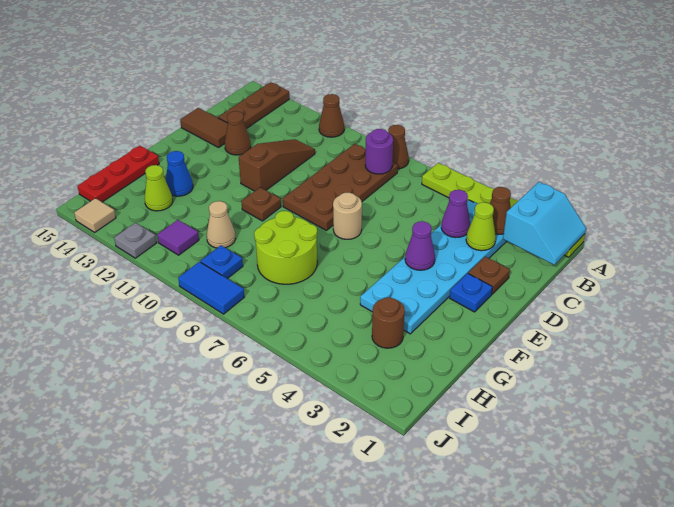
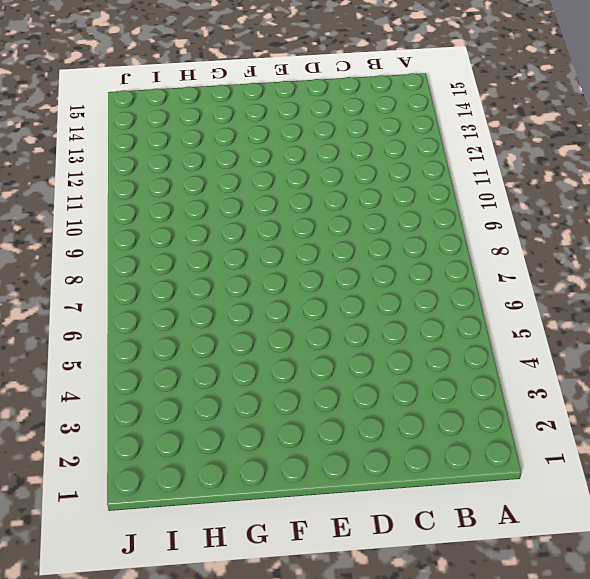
none -> lime plate A1:A6 level 1
none -> brown cone A8 level 1
none -> brown cone A11 level 1
none -> brown plate A14:C14 level 1

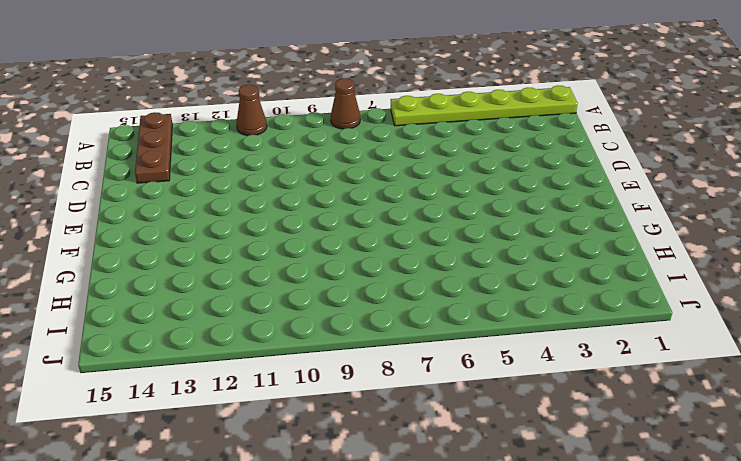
none -> cyan plate B3:G4 level 1
none -> brown plate B8:E9 level 1
none -> brown slope C11:E11 level 1 top E
none -> brown plate D2 level 1

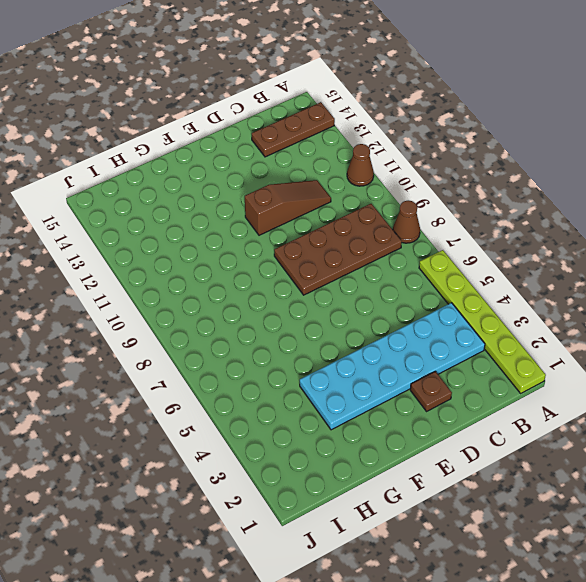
none -> brown cone D13 level 1
none -> brown tile D14:D15 level 1
none -> blue plate E2 level 1
none -> tan round brick E7 level 1

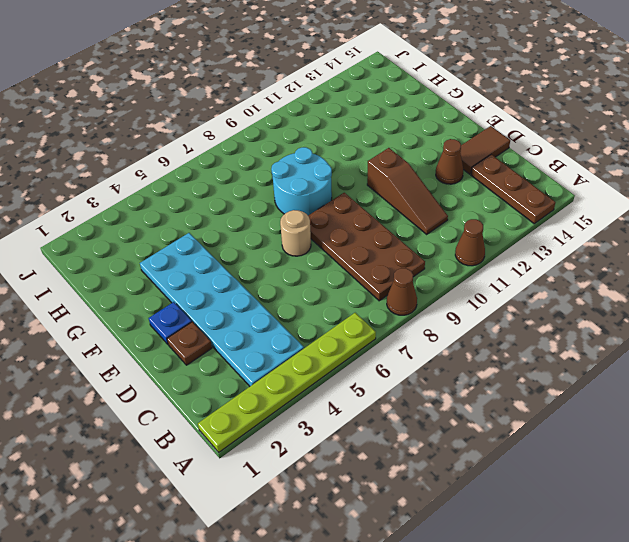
cyan round brick F8:G9 level 1 -> lime round brick G7:H8 level 1
none -> brown plate F10 level 1
none -> blue cone G13 level 1
none -> red plate G15:I15 level 1
none -> brown round brick H3 level 1

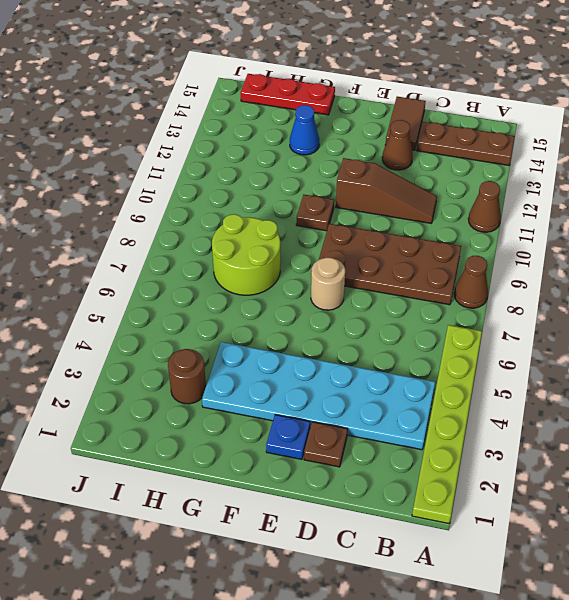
none -> tan cone H10 level 1
none -> lime cone H13 level 1
none -> blue plate I9 level 1
none -> purple tile I11 level 1

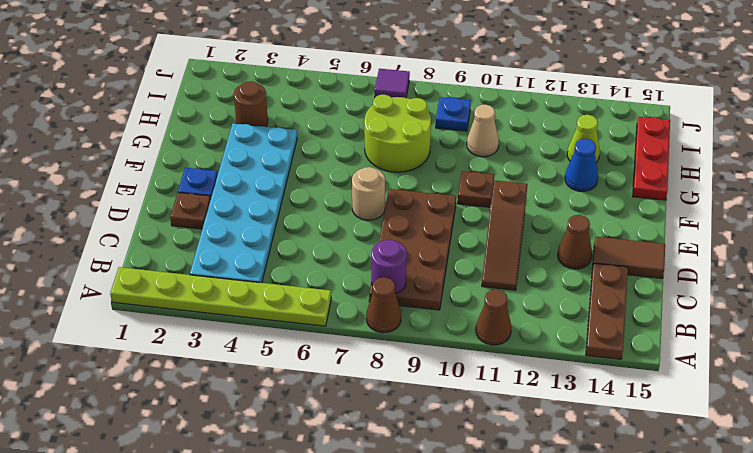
purple tile J7 level 1 -> purple tile I11 level 1
none -> blue tile J8:J9 level 1
none -> grey plate J12 level 1
none -> tan tile J14 level 1
none -> cyan slope A1:B2 level 2 top 2

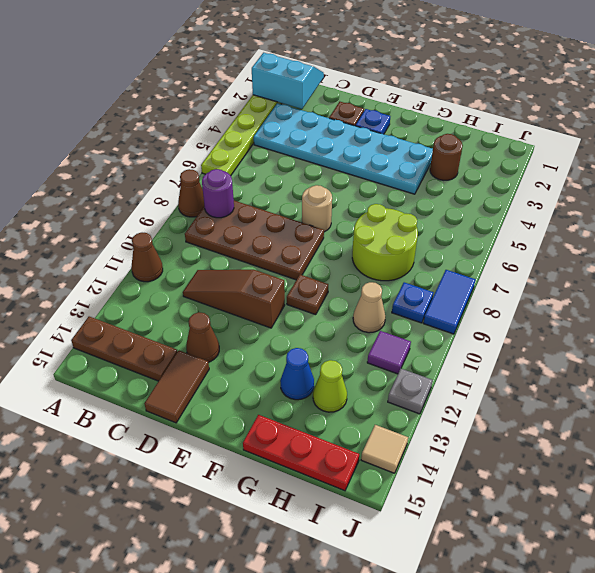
none -> brown cone B3 level 2
none -> lime cone C3 level 2
none -> purple cone C4 level 2
none -> purple cone E4 level 2

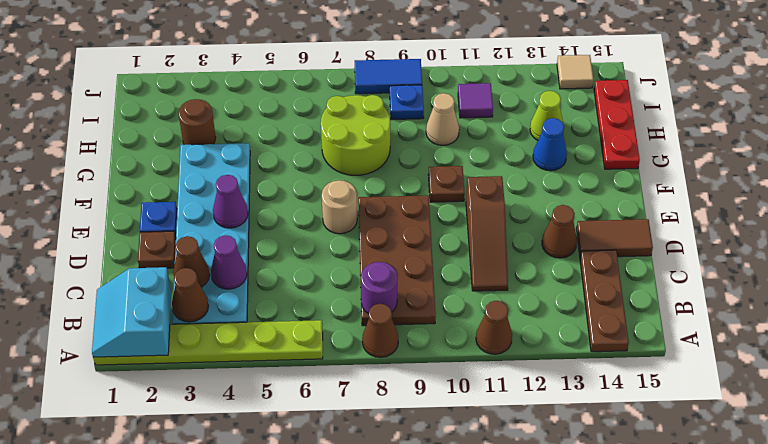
brown cone C3 level 2 -> lime cone C3 level 2
none -> grey plate J12 level 1

